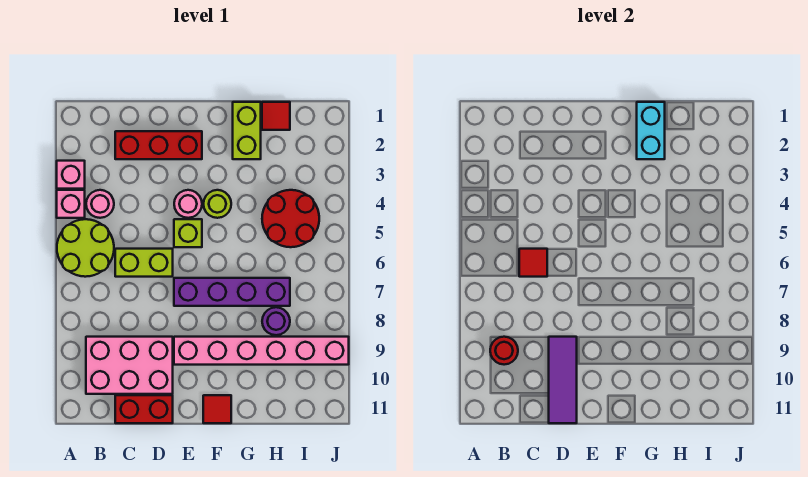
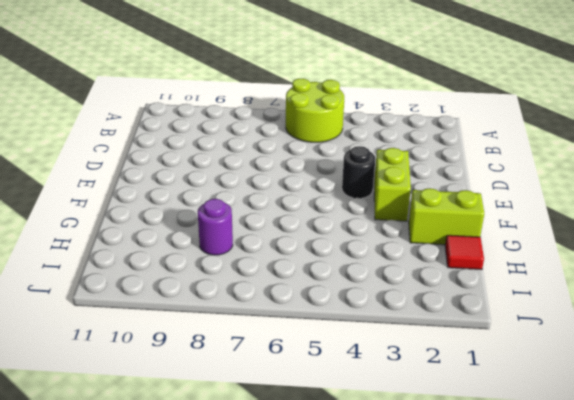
lime brick E3:F3 level 1 -> lime brick C6:D6 level 1
black round brick E4 level 1 -> pink round brick E4 level 1
none -> pink brick A3 level 1
none -> pink brick A4 level 1
none -> pink round brick B4 level 1

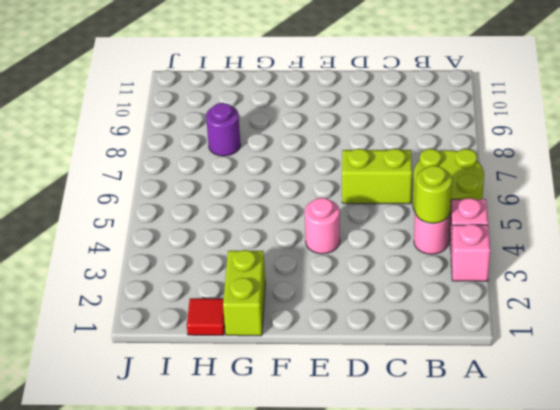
lime round brick B4 level 2 -> lime round brick F4 level 1
none -> pink brick B9:D10 level 1
none -> red brick C2:E2 level 1
none -> red brick C11:D11 level 1

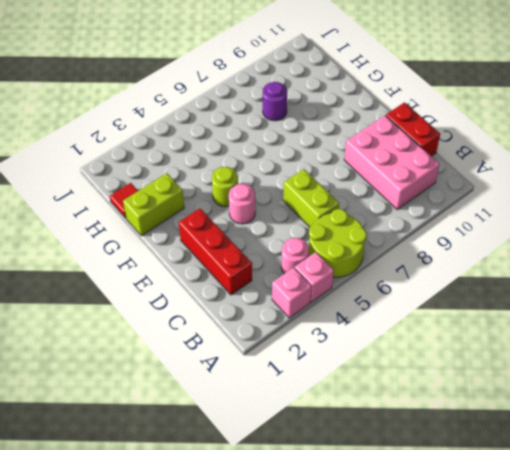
none -> lime brick E5 level 1
none -> purple brick E7:H7 level 1
none -> pink brick E9:J9 level 1

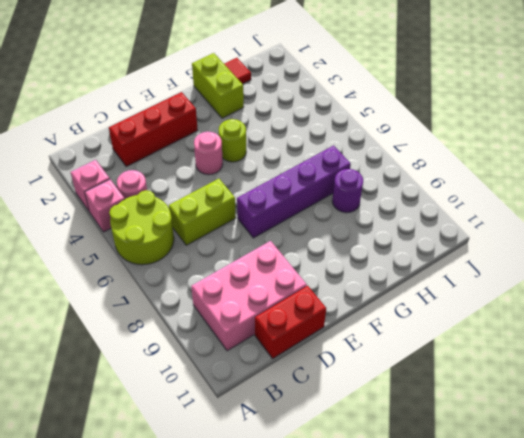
none -> lime brick E5 level 1
none -> pink brick E9:J9 level 1
none -> red tile F11 level 1

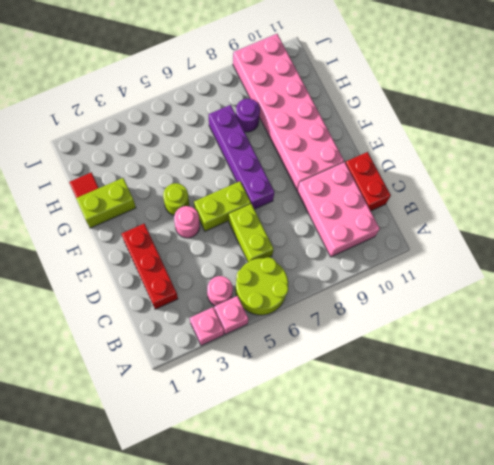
lime brick E5:E6 level 1 -> lime brick E5 level 1
pink brick E9:J10 level 1 -> pink brick E9:J9 level 1
none -> red tile F11 level 1
none -> red round brick H4:I5 level 1
none -> red round brick B9 level 2

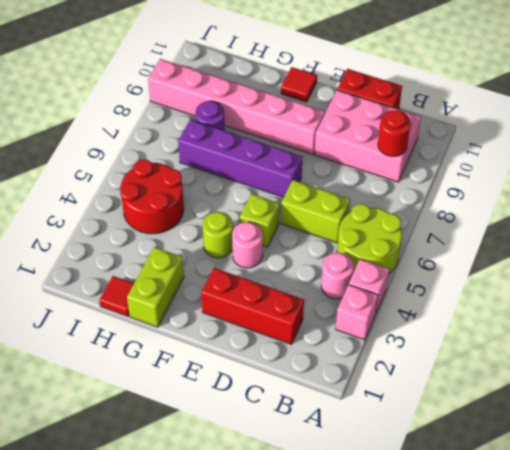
none -> red tile C6 level 2
none -> purple tile D9:D11 level 2
none -> cyan brick G1:G2 level 2

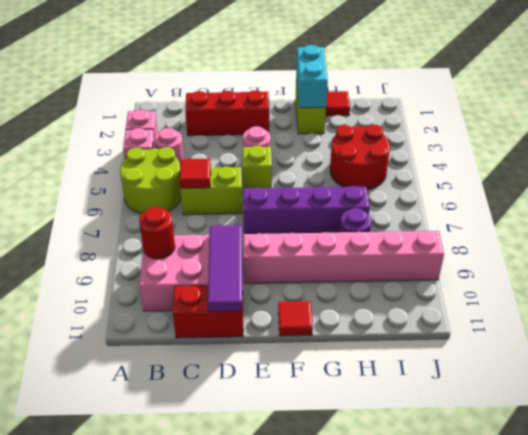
none -> lime round brick F4 level 1

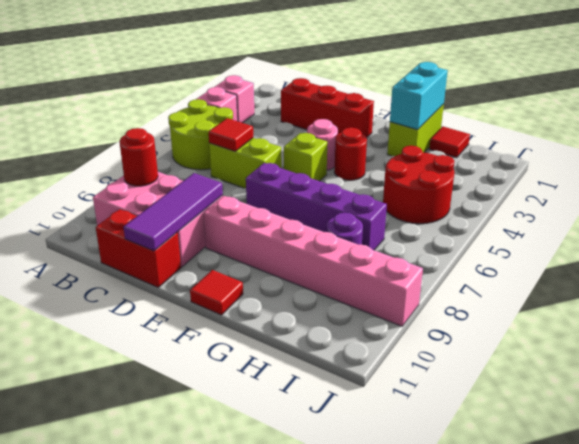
red round brick F4 level 1 -> lime round brick F4 level 1
none -> pink round brick B4 level 1

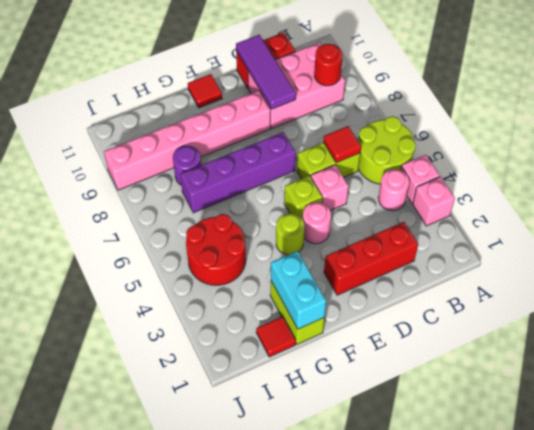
pink brick D5 level 1 -> none

